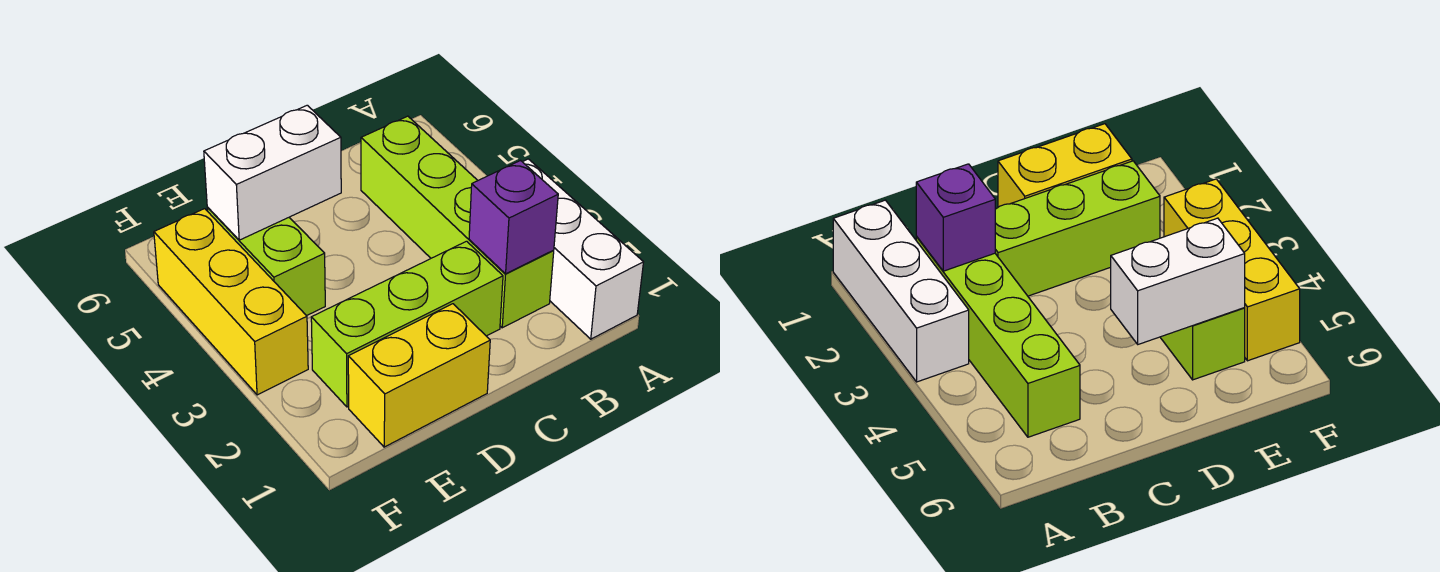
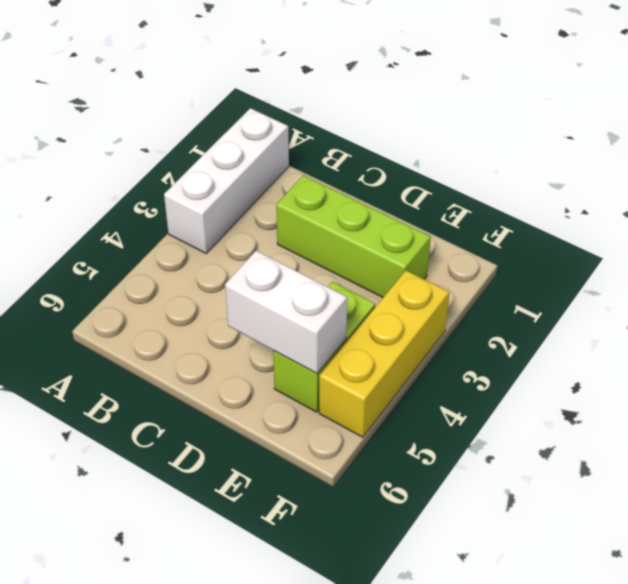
none -> lime brick B2:B5 level 1
none -> yellow brick D1:E1 level 1

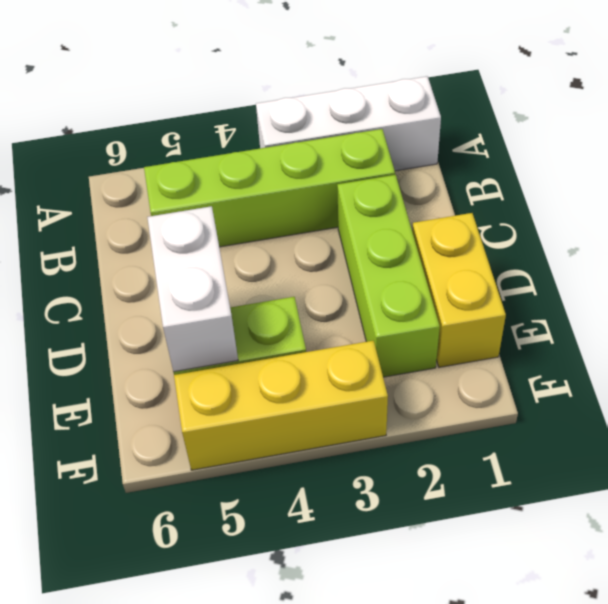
none -> purple brick B2 level 2

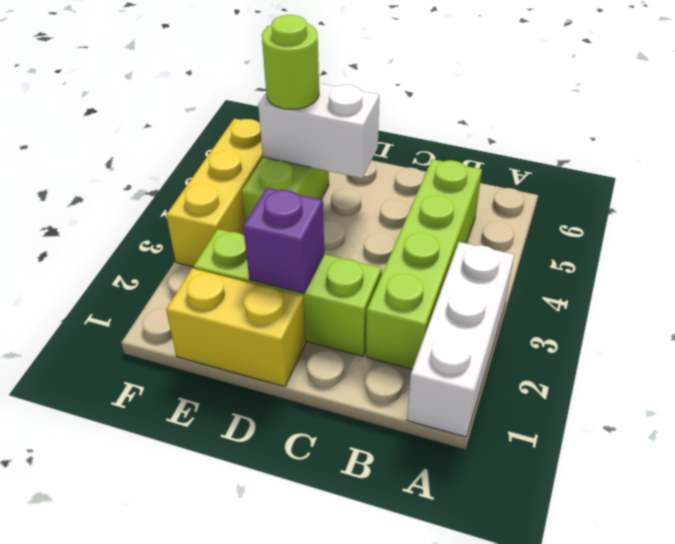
purple brick D2 level 2 -> purple brick B2 level 2
lime round brick E5 level 3 -> none

